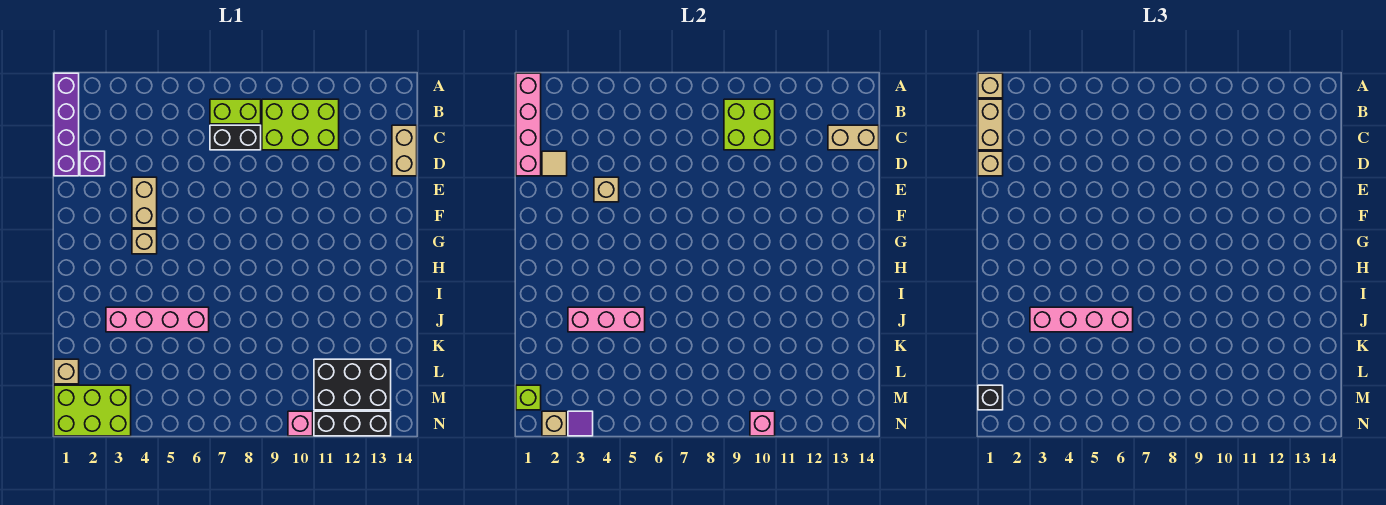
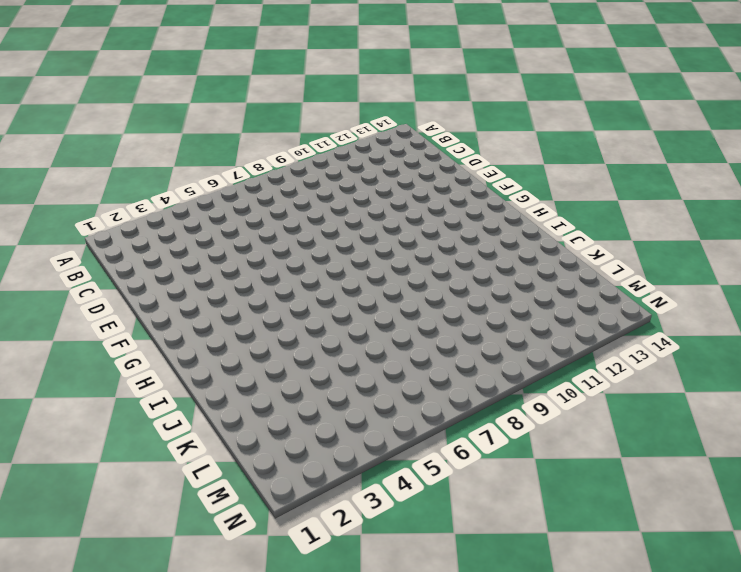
none -> purple brick A1:D1 level 1
none -> lime brick B7:B8 level 1
none -> lime brick B9:C11 level 1

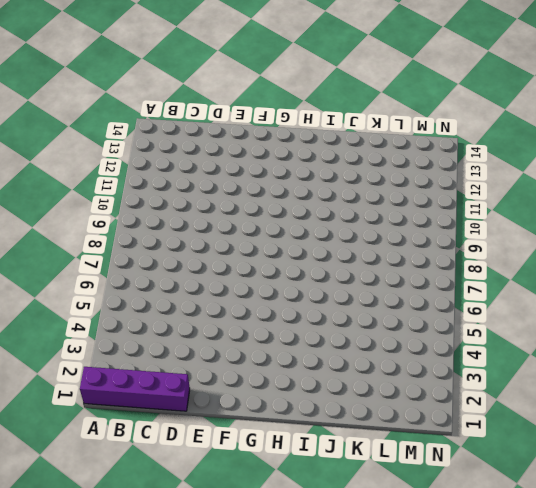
none -> lime brick B7:B8 level 1
none -> lime brick B9:C11 level 1
none -> black brick C7:C8 level 1

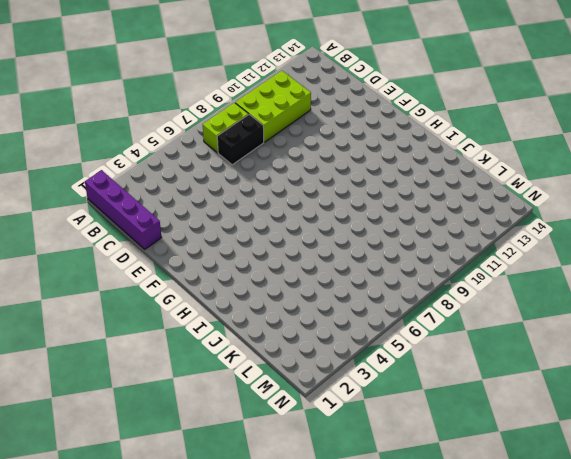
none -> tan brick C14:D14 level 1
none -> purple brick D2 level 1
none -> tan brick E4:F4 level 1

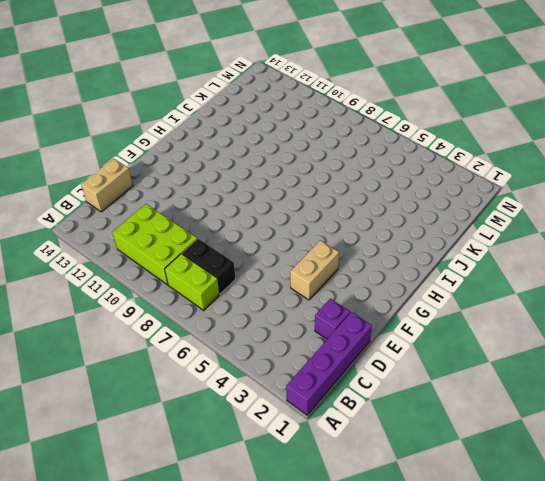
none -> tan brick G4 level 1
none -> pink brick J3:J6 level 1
none -> tan brick L1 level 1

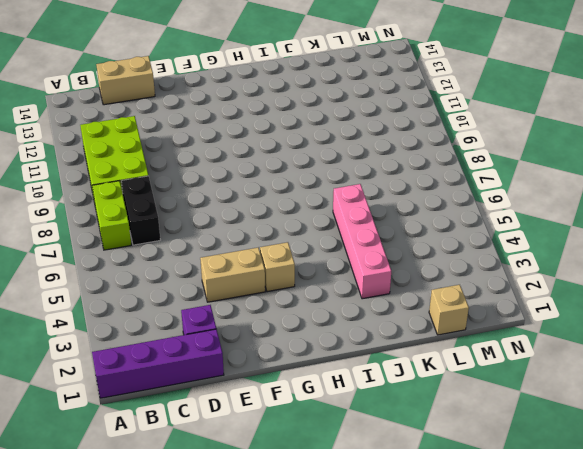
none -> black brick L11:M13 level 1
none -> lime brick M1:N3 level 1
none -> pink brick N10 level 1

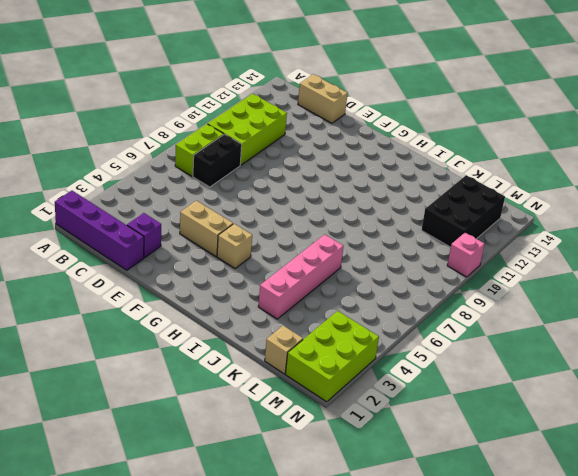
none -> black brick N11:N13 level 1
none -> pink brick A1:D1 level 2
none -> lime brick B9:C10 level 2

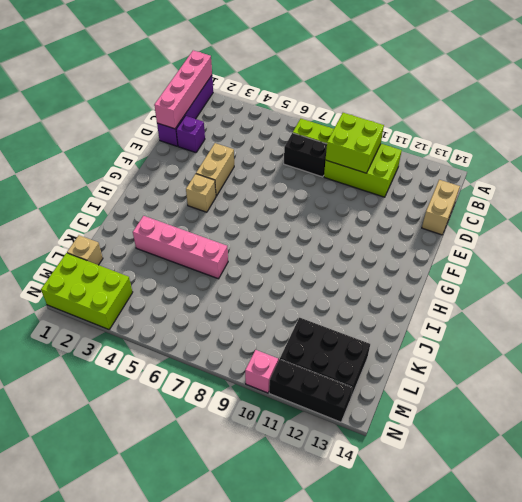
none -> tan brick C13:C14 level 2
none -> tan tile D2 level 2
none -> tan brick E4 level 2

